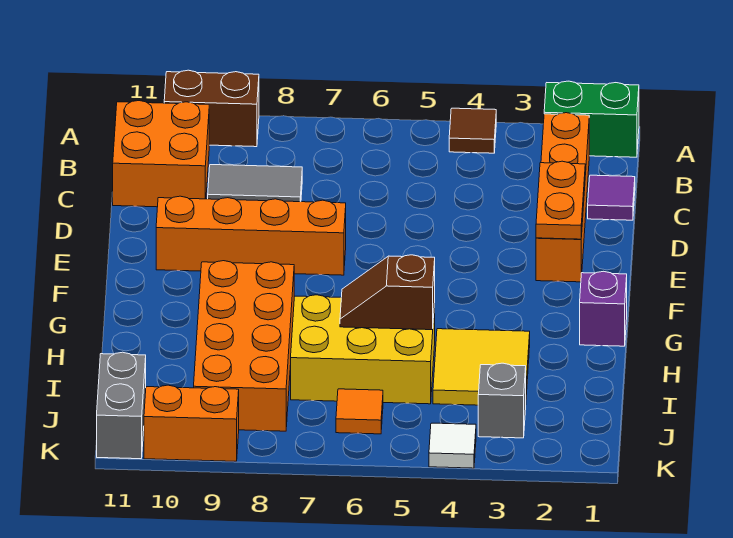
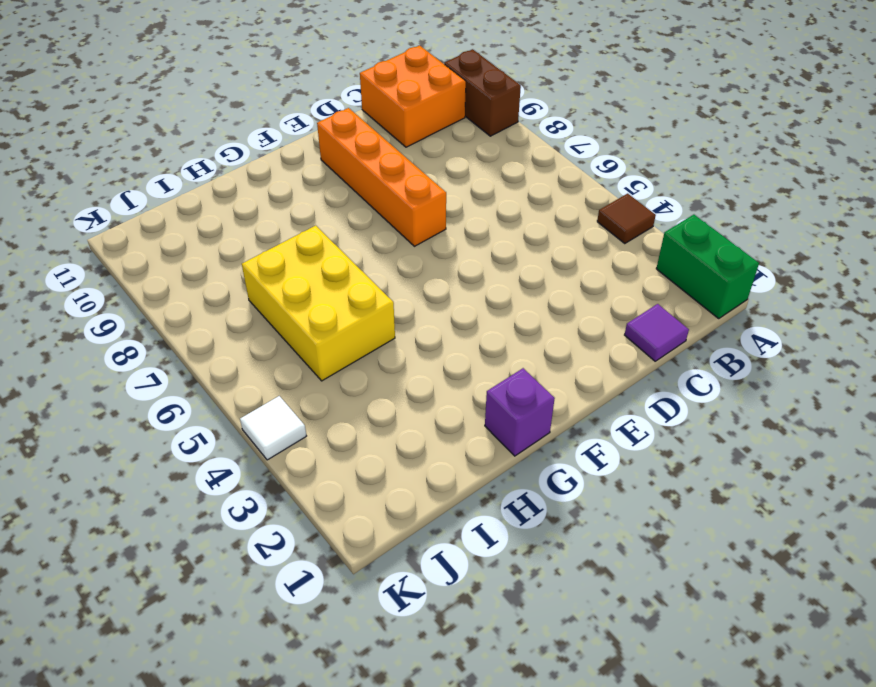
none -> orange brick B2:E2 level 1
none -> grey tile C8:C9 level 1
none -> orange brick G8:J9 level 1

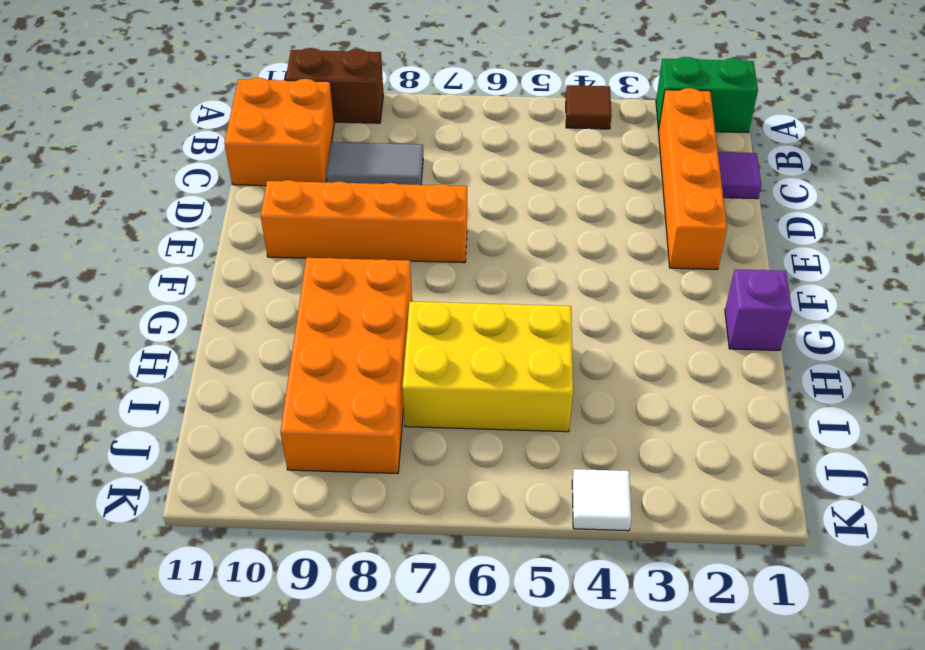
none -> yellow tile H3:I4 level 1
none -> grey brick J3 level 1
none -> orange tile J6 level 1

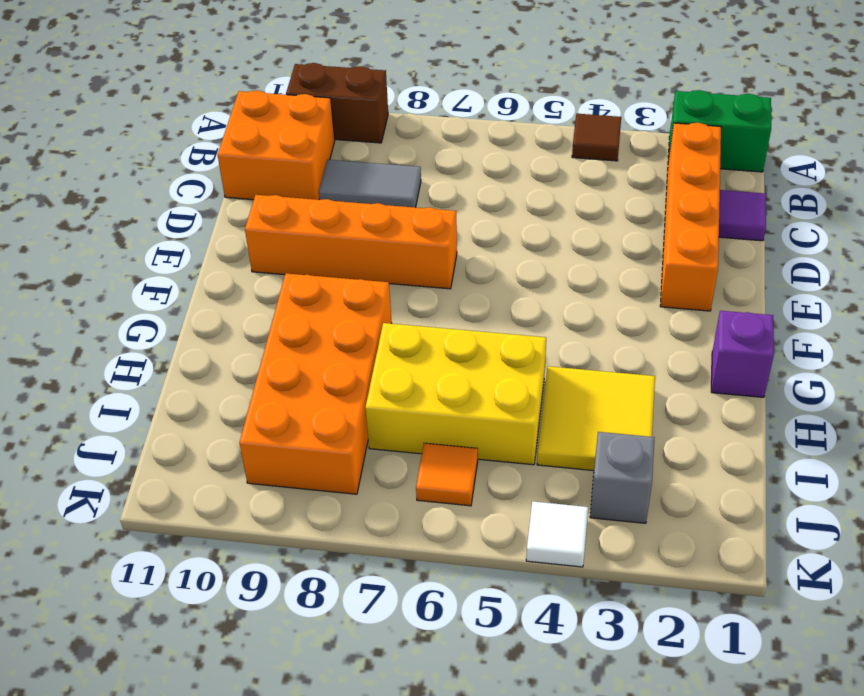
none -> grey brick J11:K11 level 1
none -> orange brick K9:K10 level 1
none -> orange plate D2:E2 level 2

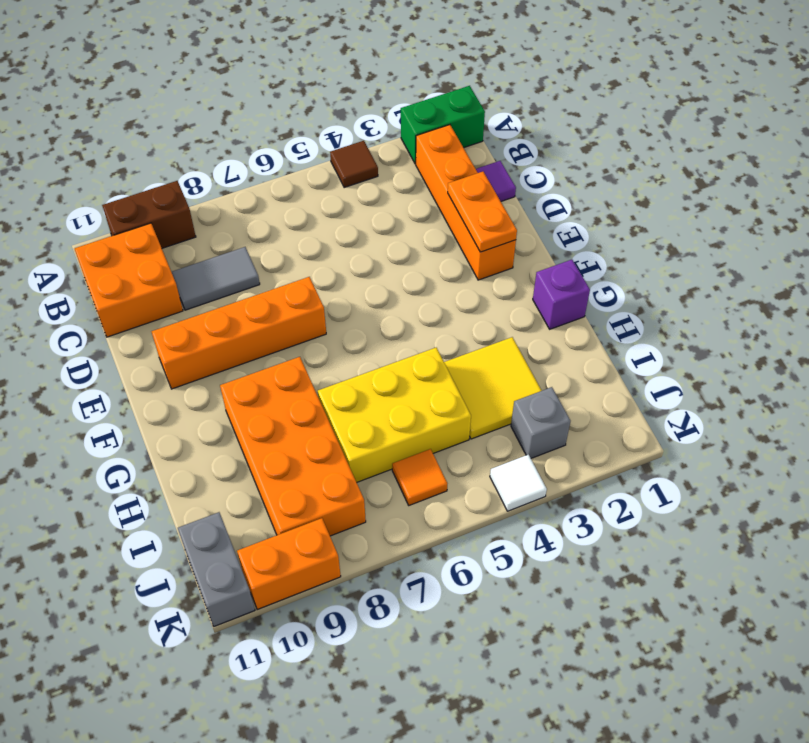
none -> brown slope H5:H6 level 2 top 5

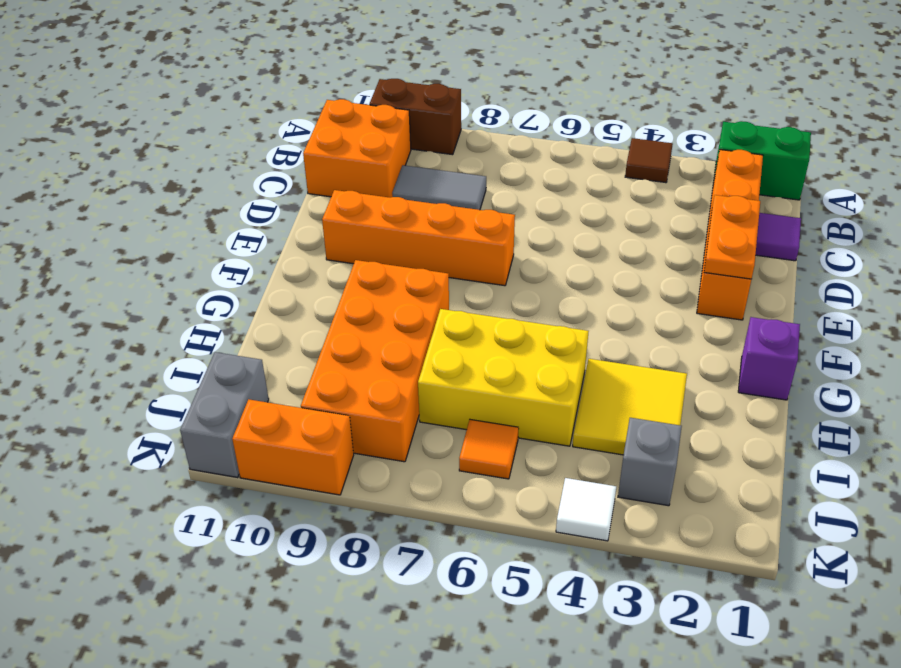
none -> brown slope H5:H6 level 2 top 5

